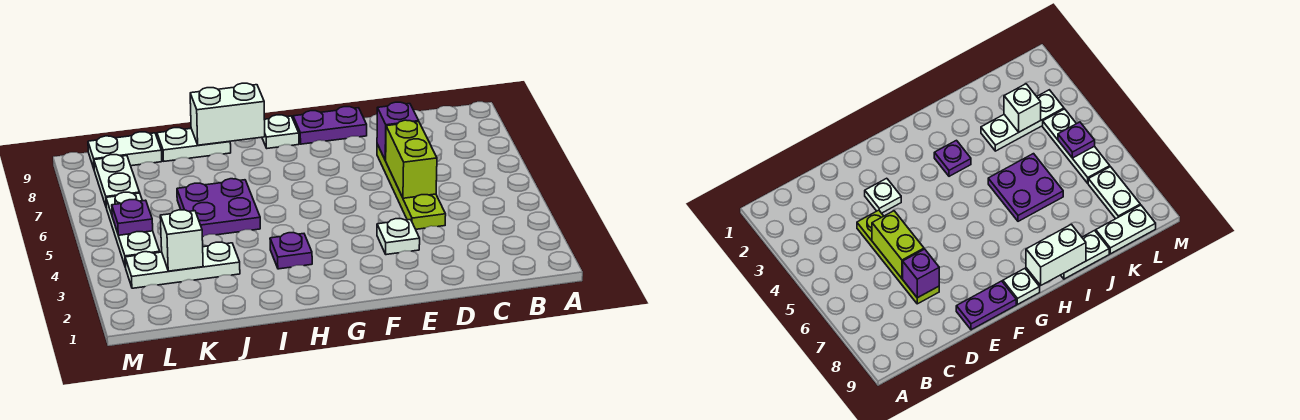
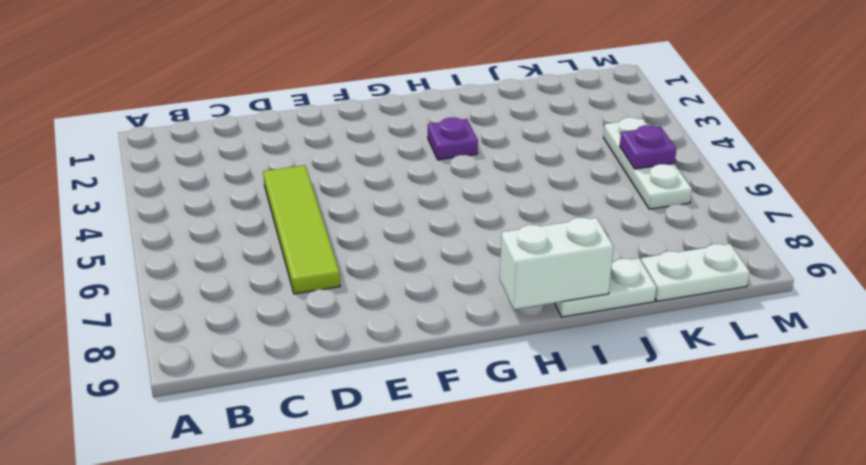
lime tile D4:D7 level 1 -> lime plate D4:D7 level 1
none -> white plate E3 level 1
none -> purple plate E9:F9 level 1
none -> white plate G9 level 1

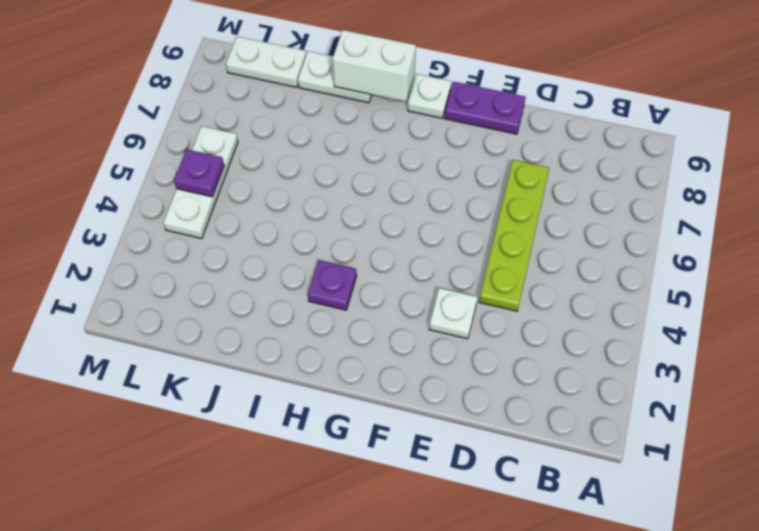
none -> purple plate I5:J6 level 1
none -> white plate J3:L3 level 1
none -> white plate L7:L8 level 1

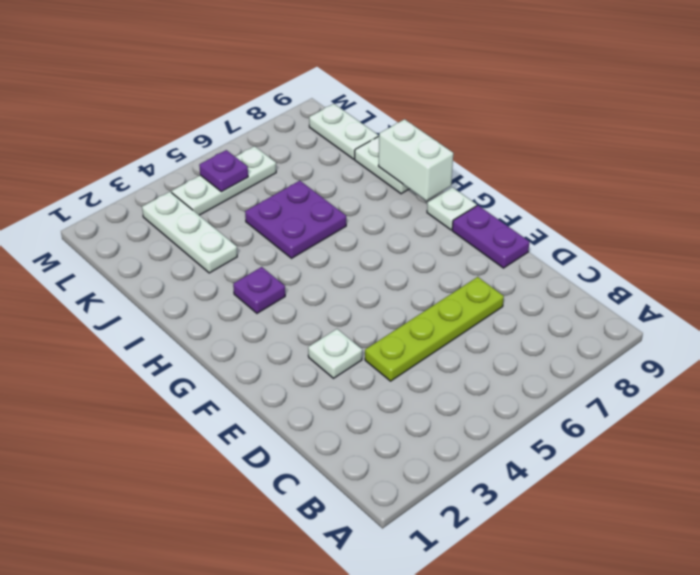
none -> white plate L7:L8 level 1
none -> lime brick D5:D6 level 2
none -> purple brick D7 level 2

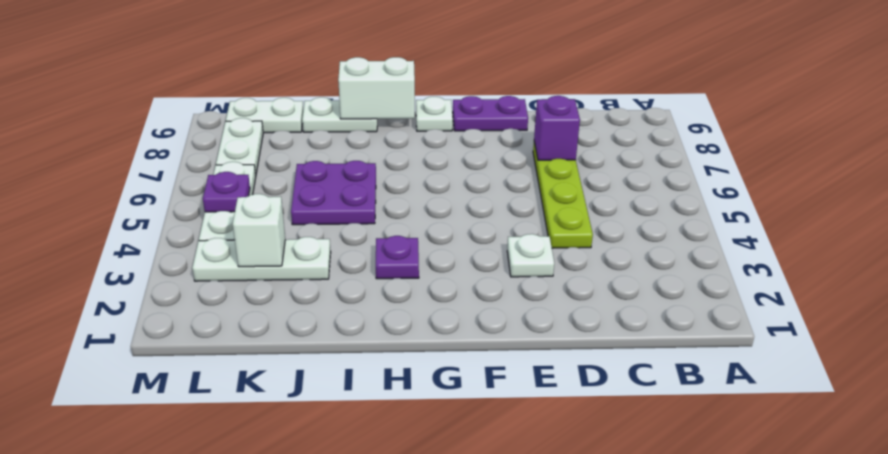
none -> lime brick D5:D6 level 2

